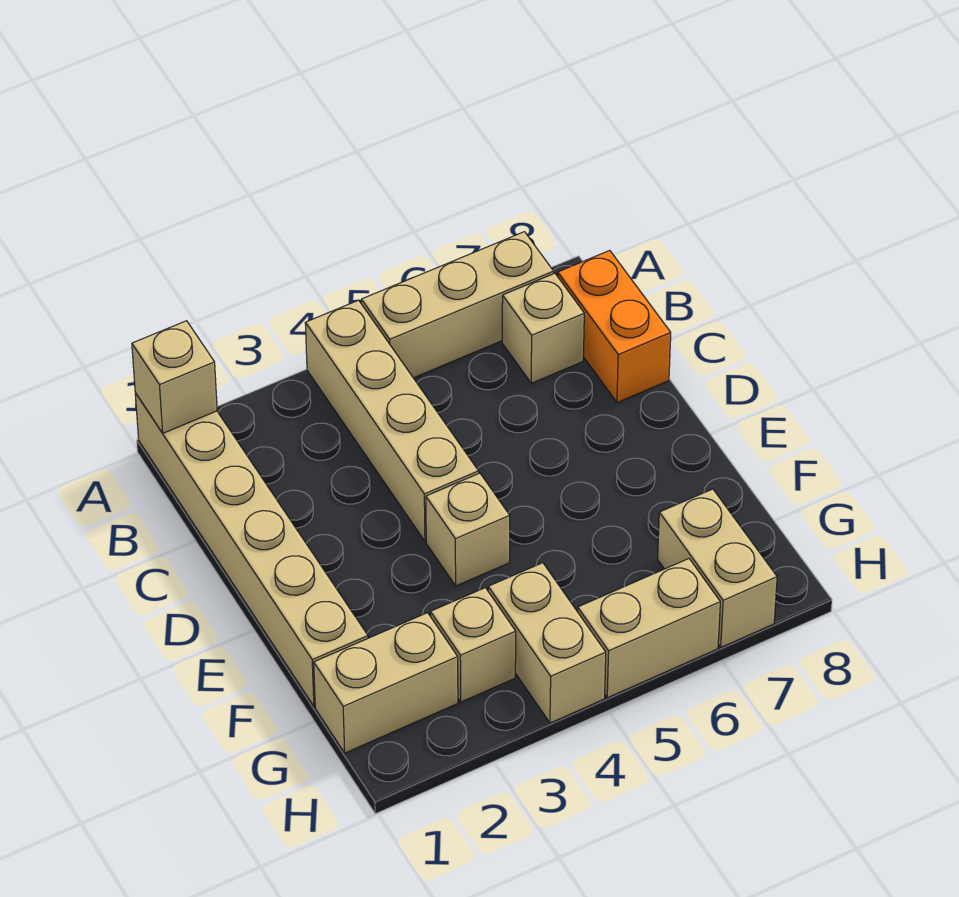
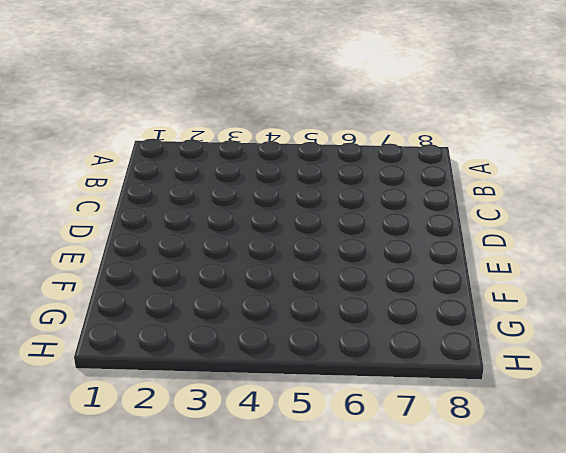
none -> tan brick A1:F1 level 1
none -> tan brick A4:D4 level 1
none -> tan brick A5:A7 level 1

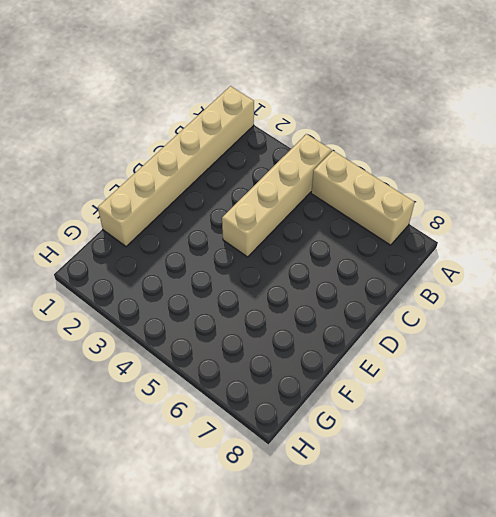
none -> tan brick B7 level 1
none -> orange brick B8:C8 level 1
none -> tan brick E4 level 1

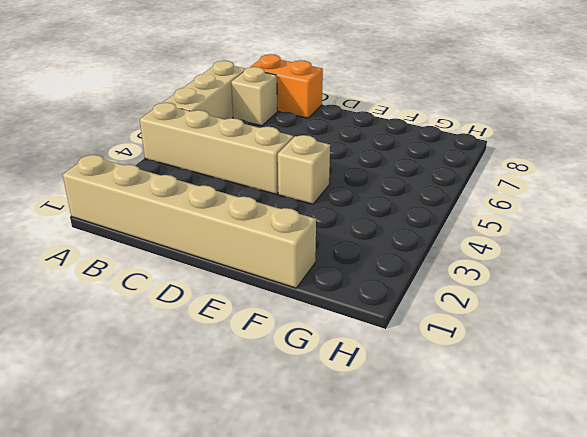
none -> tan brick G1:G2 level 1
none -> tan brick G3 level 1
none -> tan brick G4:H4 level 1

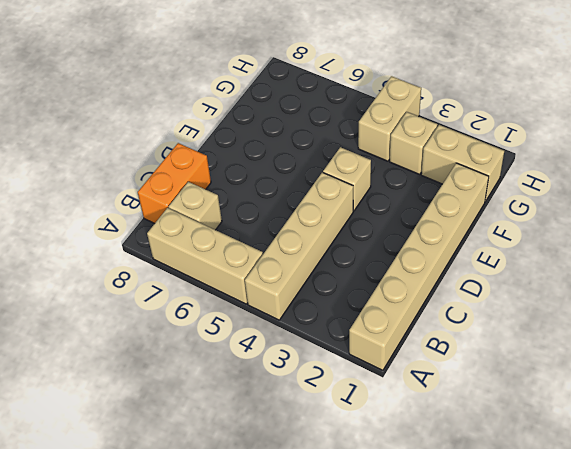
none -> tan brick G7:H7 level 1
none -> tan brick H5:H6 level 1
none -> tan brick A1 level 2

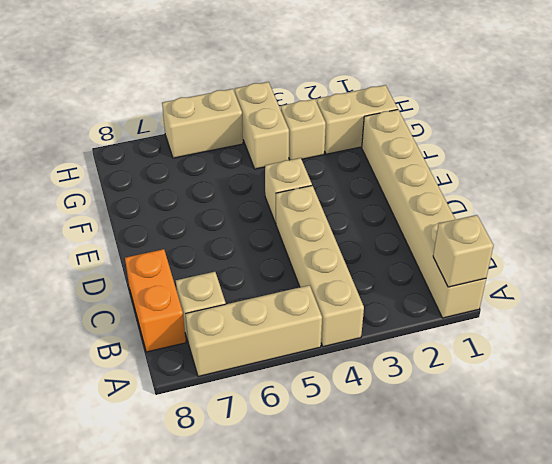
none -> tan brick G7:H7 level 1

